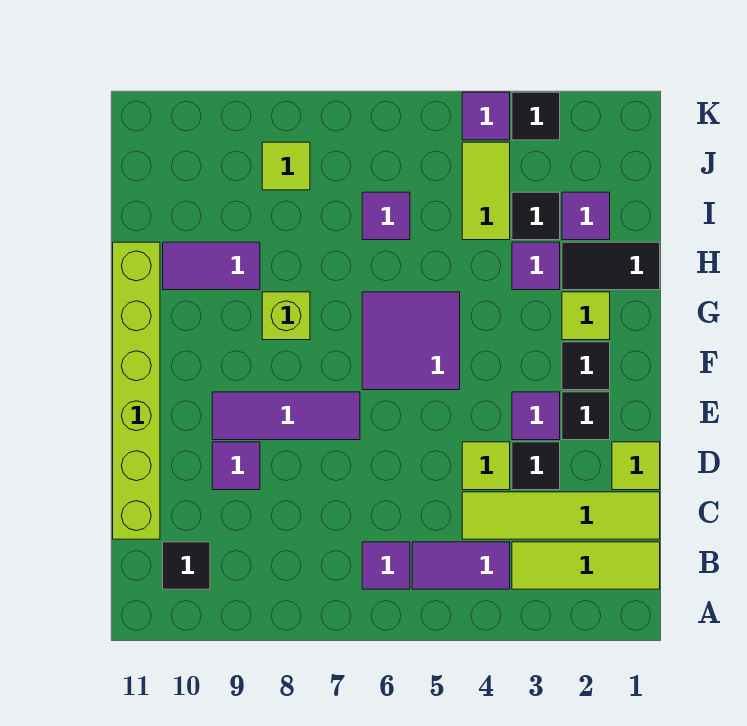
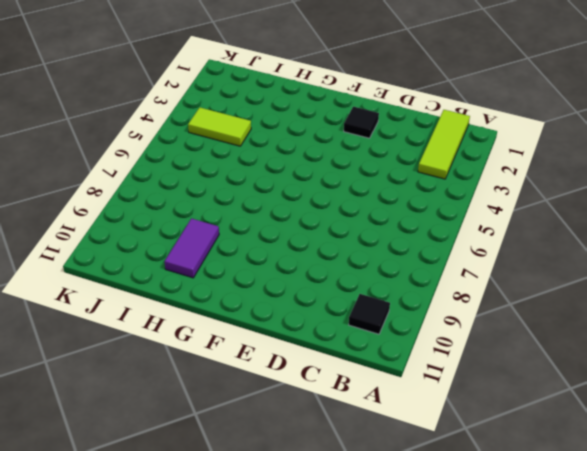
none -> purple tile B4:B5 level 1
none -> purple tile B6 level 1
none -> lime tile C1:C4 level 1

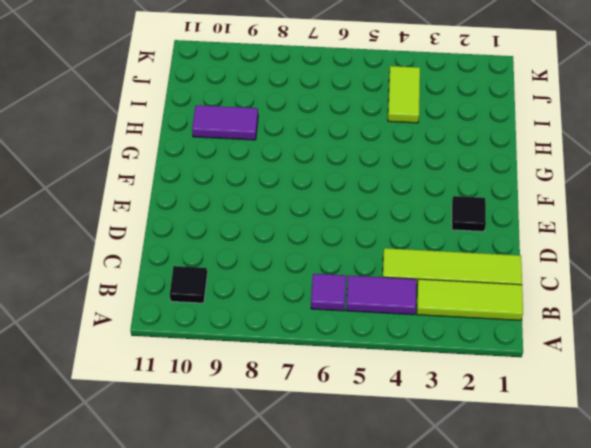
none -> lime brick C11:H11 level 1
none -> lime tile D1 level 1
none -> black tile D3 level 1

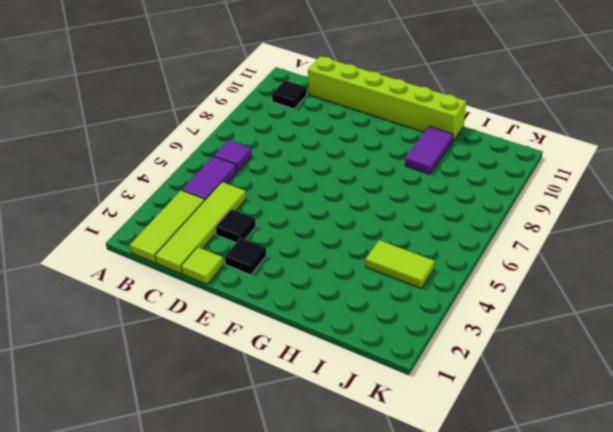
none -> lime tile D4 level 1
none -> purple tile D9 level 1
none -> purple tile E3 level 1

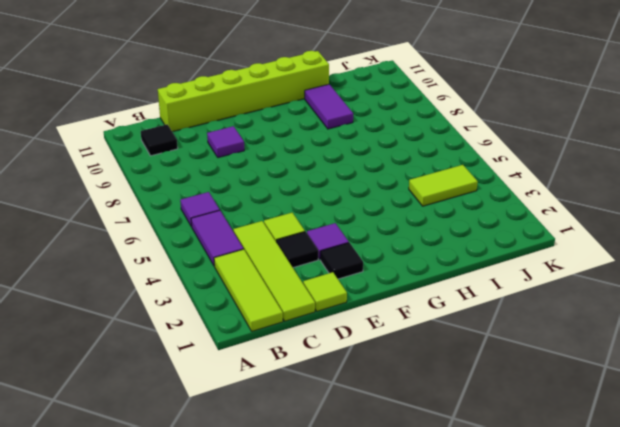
none -> purple tile E7:E9 level 1
none -> black tile F2 level 1
none -> purple tile F5:G6 level 1

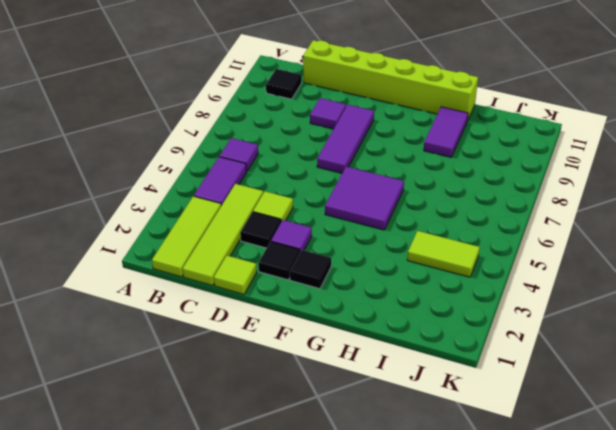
none -> lime tile G2 level 1
none -> lime brick G8 level 1
none -> black tile H1:H2 level 1

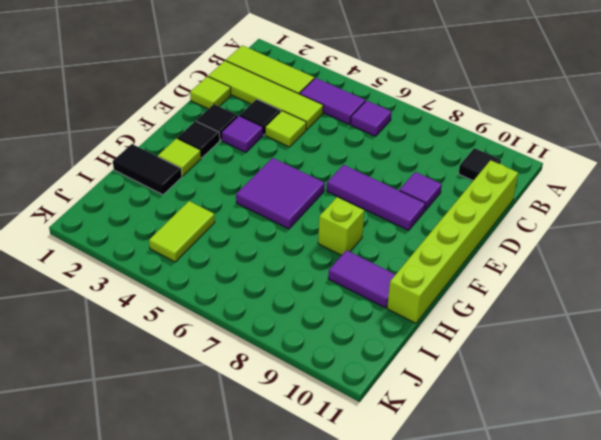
none -> purple tile H3 level 1
none -> purple tile I2 level 1
none -> black tile I3 level 1

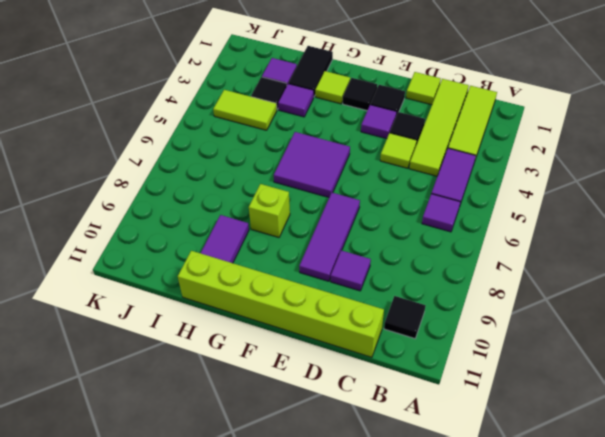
none -> purple tile I6 level 1
none -> lime tile J8 level 1
none -> black tile K3 level 1

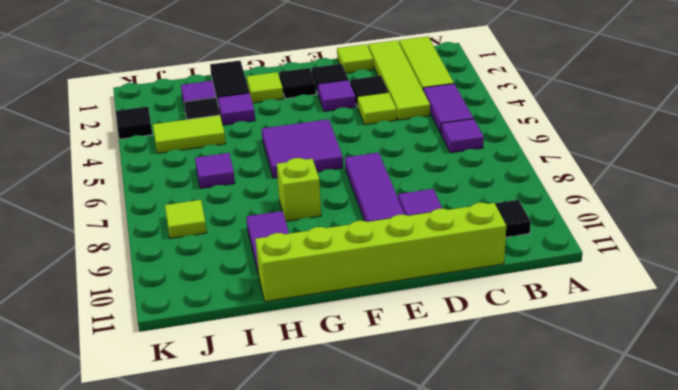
none -> purple tile K4 level 1

